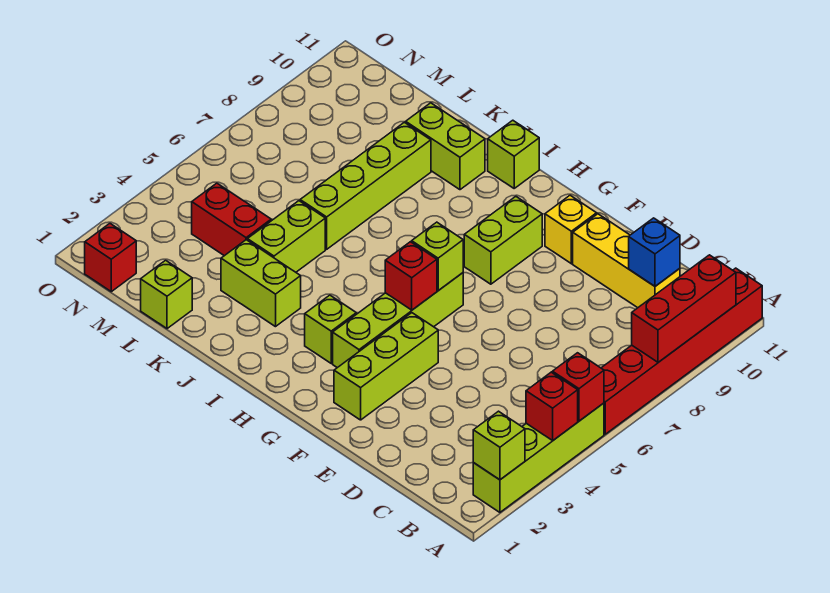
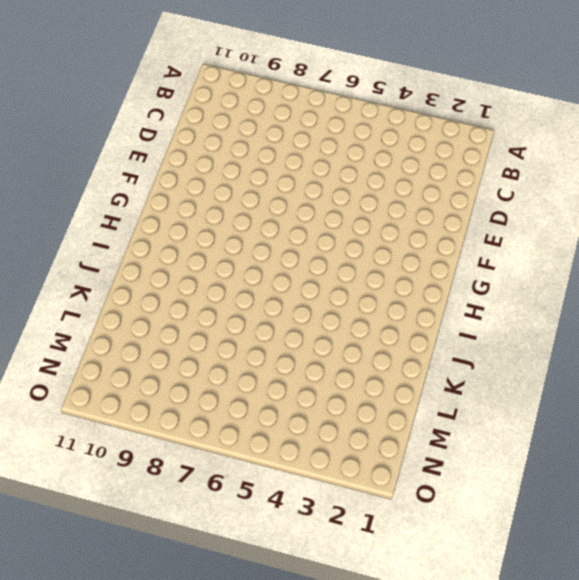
none -> lime brick A2:A5 level 1
none -> red brick A6:A11 level 1
none -> yellow brick C10:E10 level 1

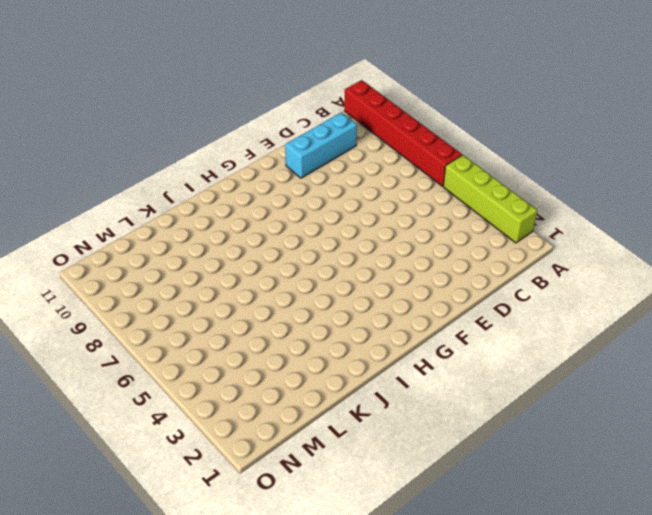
cyan brick C10:E10 level 1 -> yellow brick C10:E10 level 1
none -> lime brick F2:F4 level 1
none -> yellow brick F10 level 1
none -> lime brick G3:G6 level 1

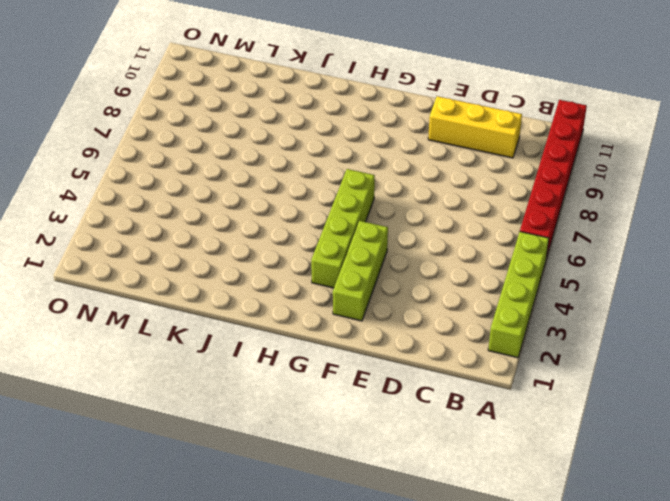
none -> yellow brick F10 level 1
none -> lime brick G8:G9 level 1
none -> lime brick H3 level 1

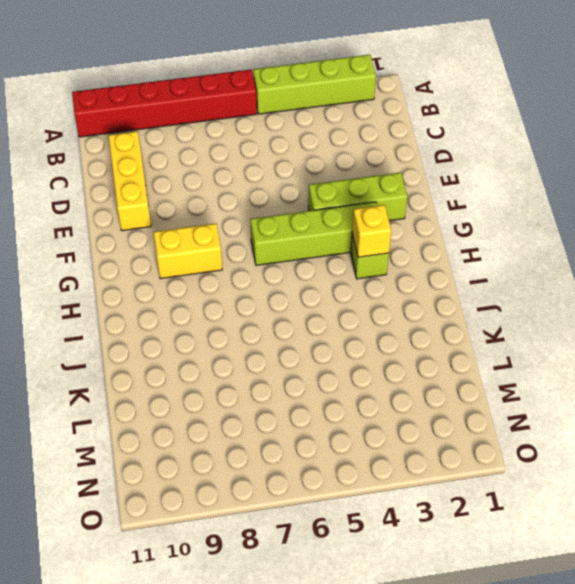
yellow brick G8:G9 level 1 -> lime brick G8:G9 level 1
yellow brick H3 level 2 -> yellow brick F10 level 1
none -> lime brick I11 level 1
none -> lime brick J3:K3 level 1
none -> lime brick J10:K10 level 1

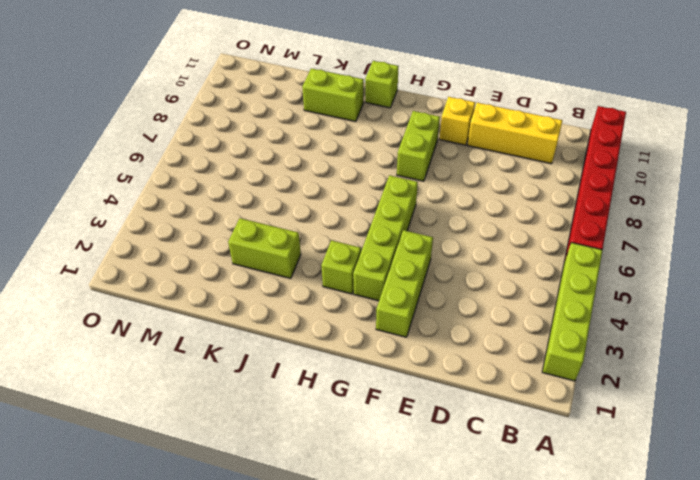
none -> lime brick K4:K5 level 1
none -> lime brick K6:K9 level 1
none -> lime brick L1 level 1

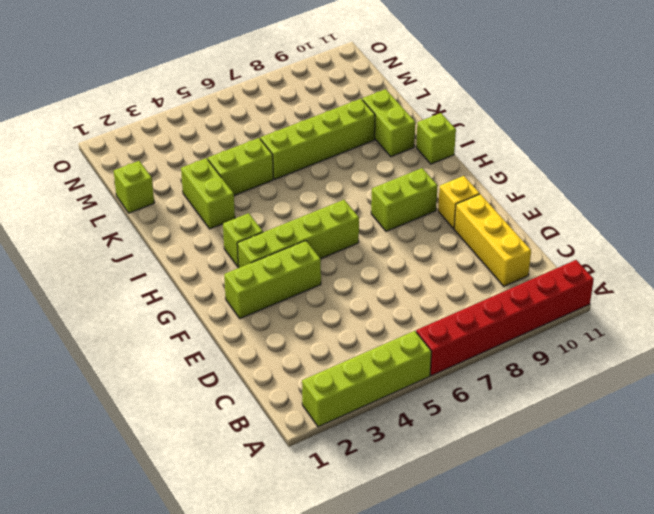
none -> red brick L4:M4 level 1
none -> red brick N1 level 1
none -> lime brick A2 level 2

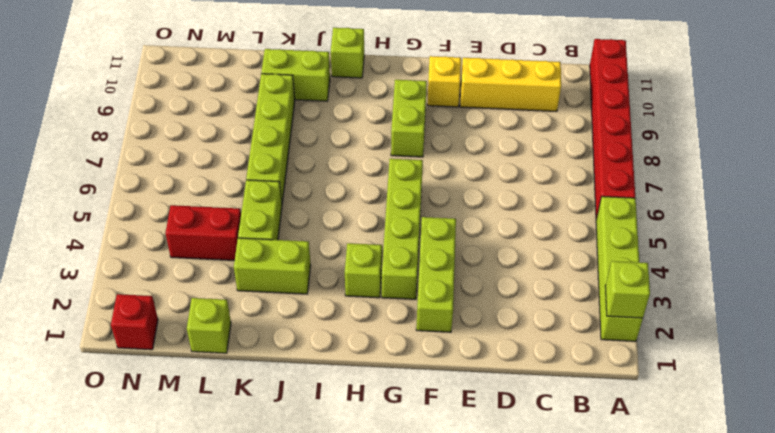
none -> red brick A4 level 2
none -> red brick A5 level 2
none -> red brick A8:A10 level 2

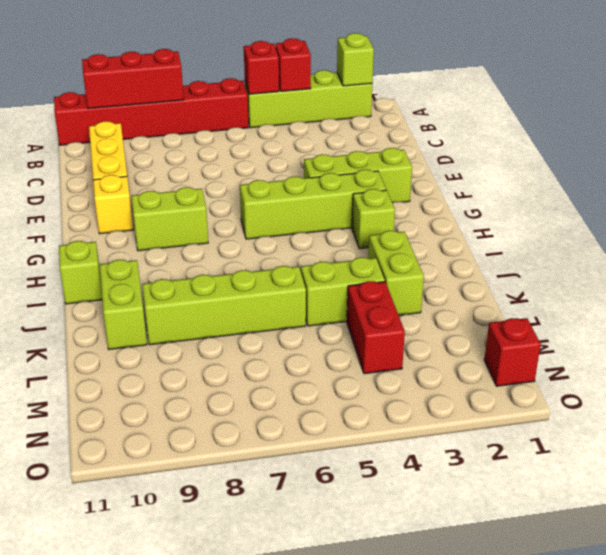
none -> lime brick L1 level 1
none -> blue brick C10 level 2
none -> red brick G5 level 2

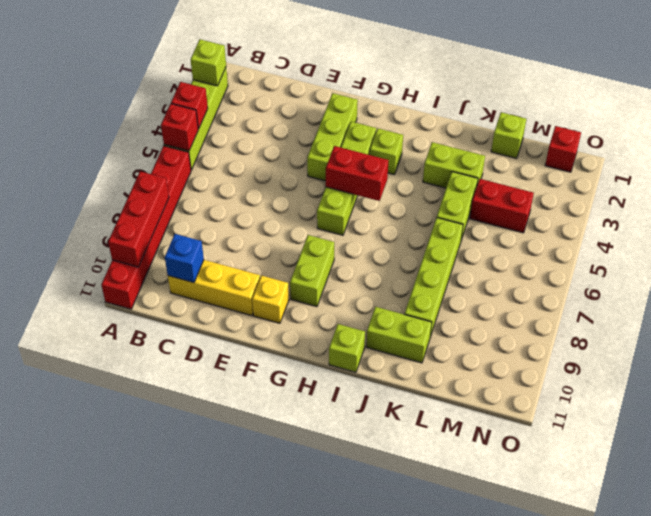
red brick G5:H5 level 2 -> red brick G5 level 2
none -> lime brick G6 level 2

